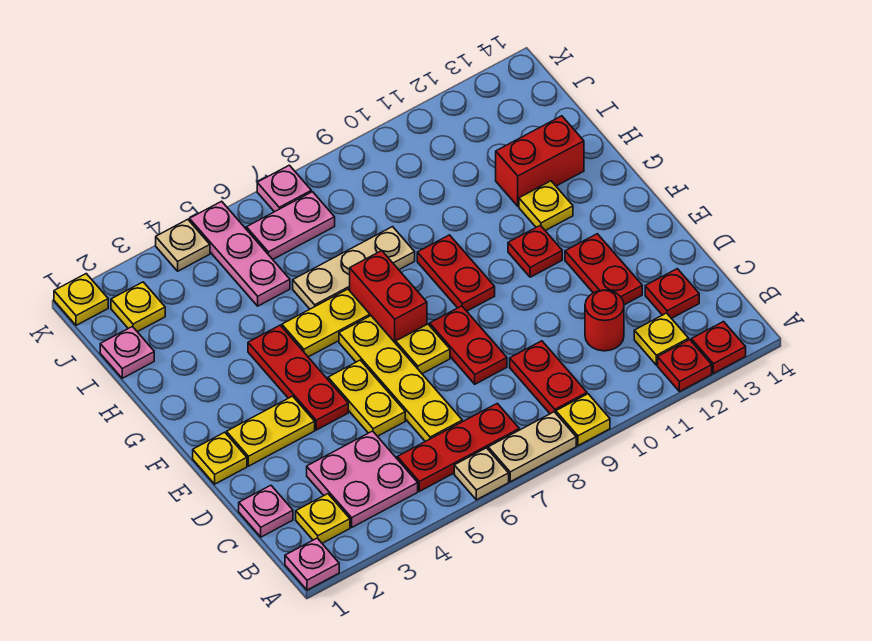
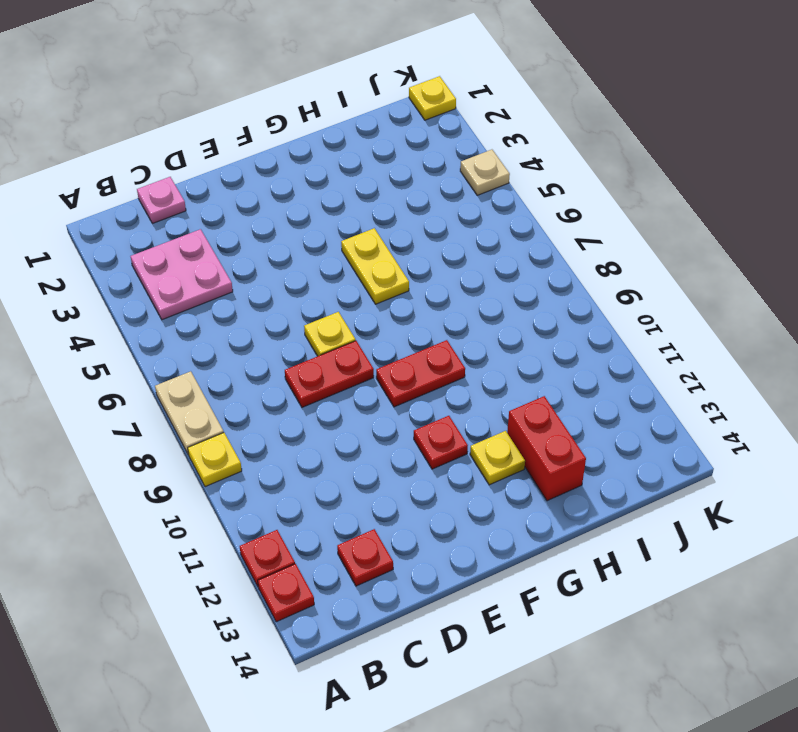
none -> pink plate A1 level 1
none -> tan plate A6 level 1
none -> yellow plate B2 level 1
none -> red plate B5:B7 level 1

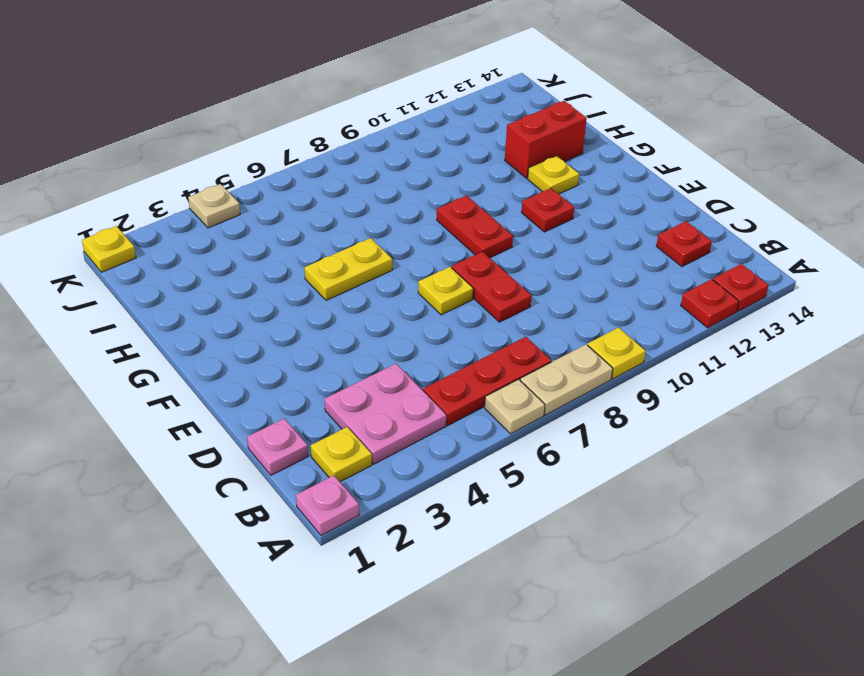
none -> red plate B9:C9 level 1
none -> yellow plate B12 level 1
none -> yellow plate C6:F6 level 1
none -> red round brick C11 level 1

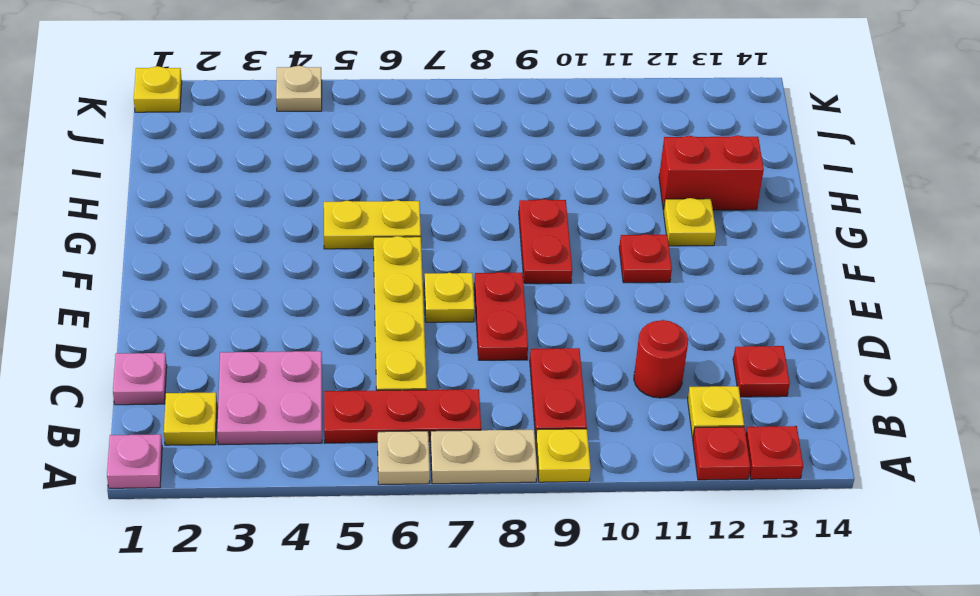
none -> yellow plate D5:E5 level 1
none -> red plate D12:E12 level 1
none -> yellow plate E1 level 1
none -> yellow plate E2:E3 level 1

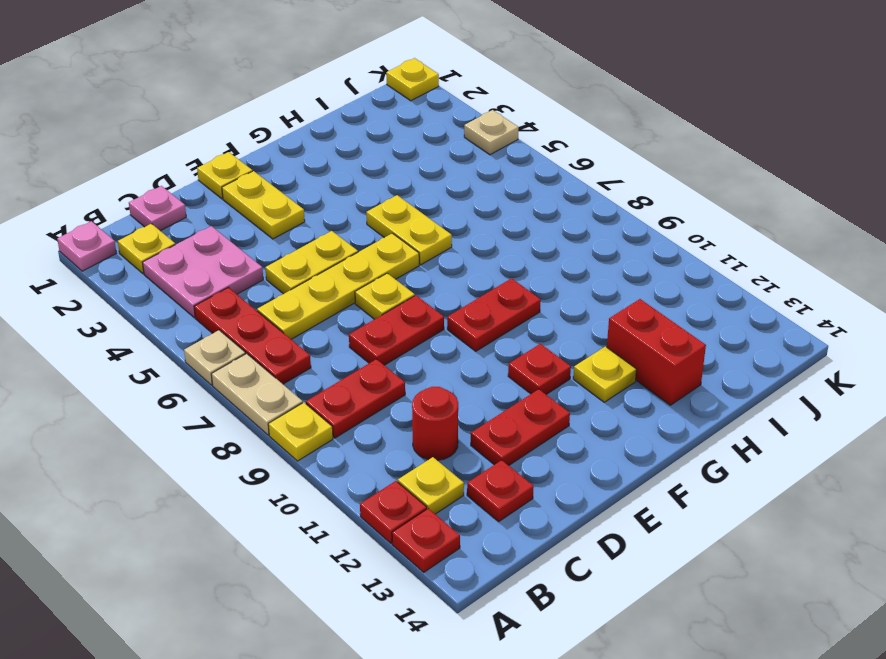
none -> red plate E4:G4 level 1
none -> red brick F7:G7 level 1
none -> tan plate H6:H8 level 1
none -> pink plate I1 level 1

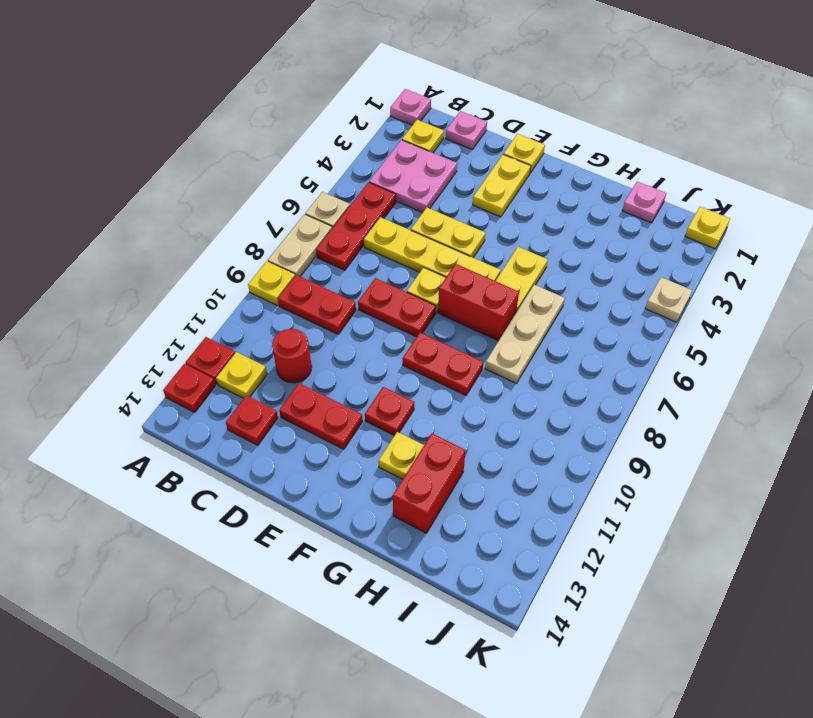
none -> red plate E4:G4 level 1
none -> pink plate I5:K5 level 1
none -> yellow plate J2 level 1
none -> pink plate J6:J7 level 1

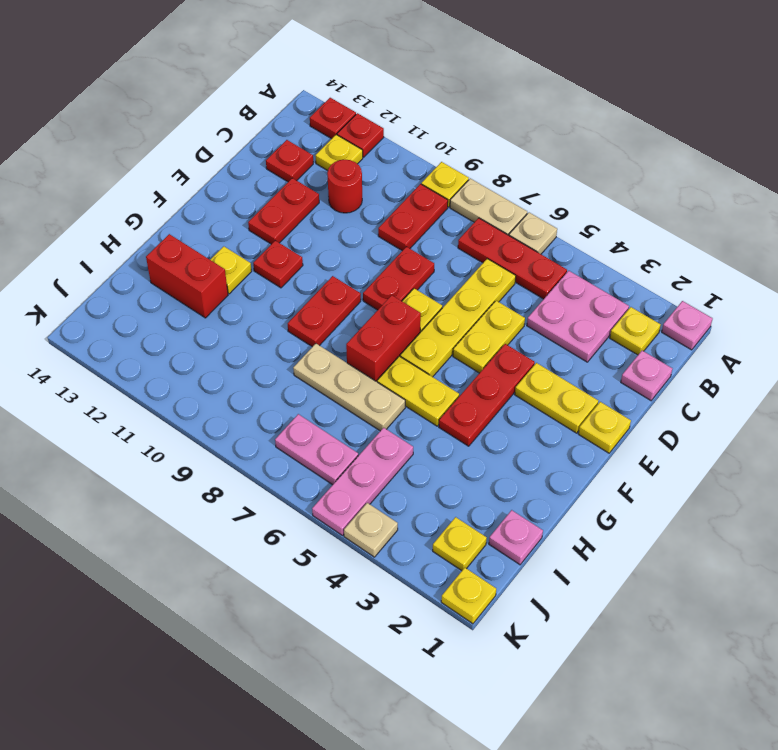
none -> pink plate K7 level 1

